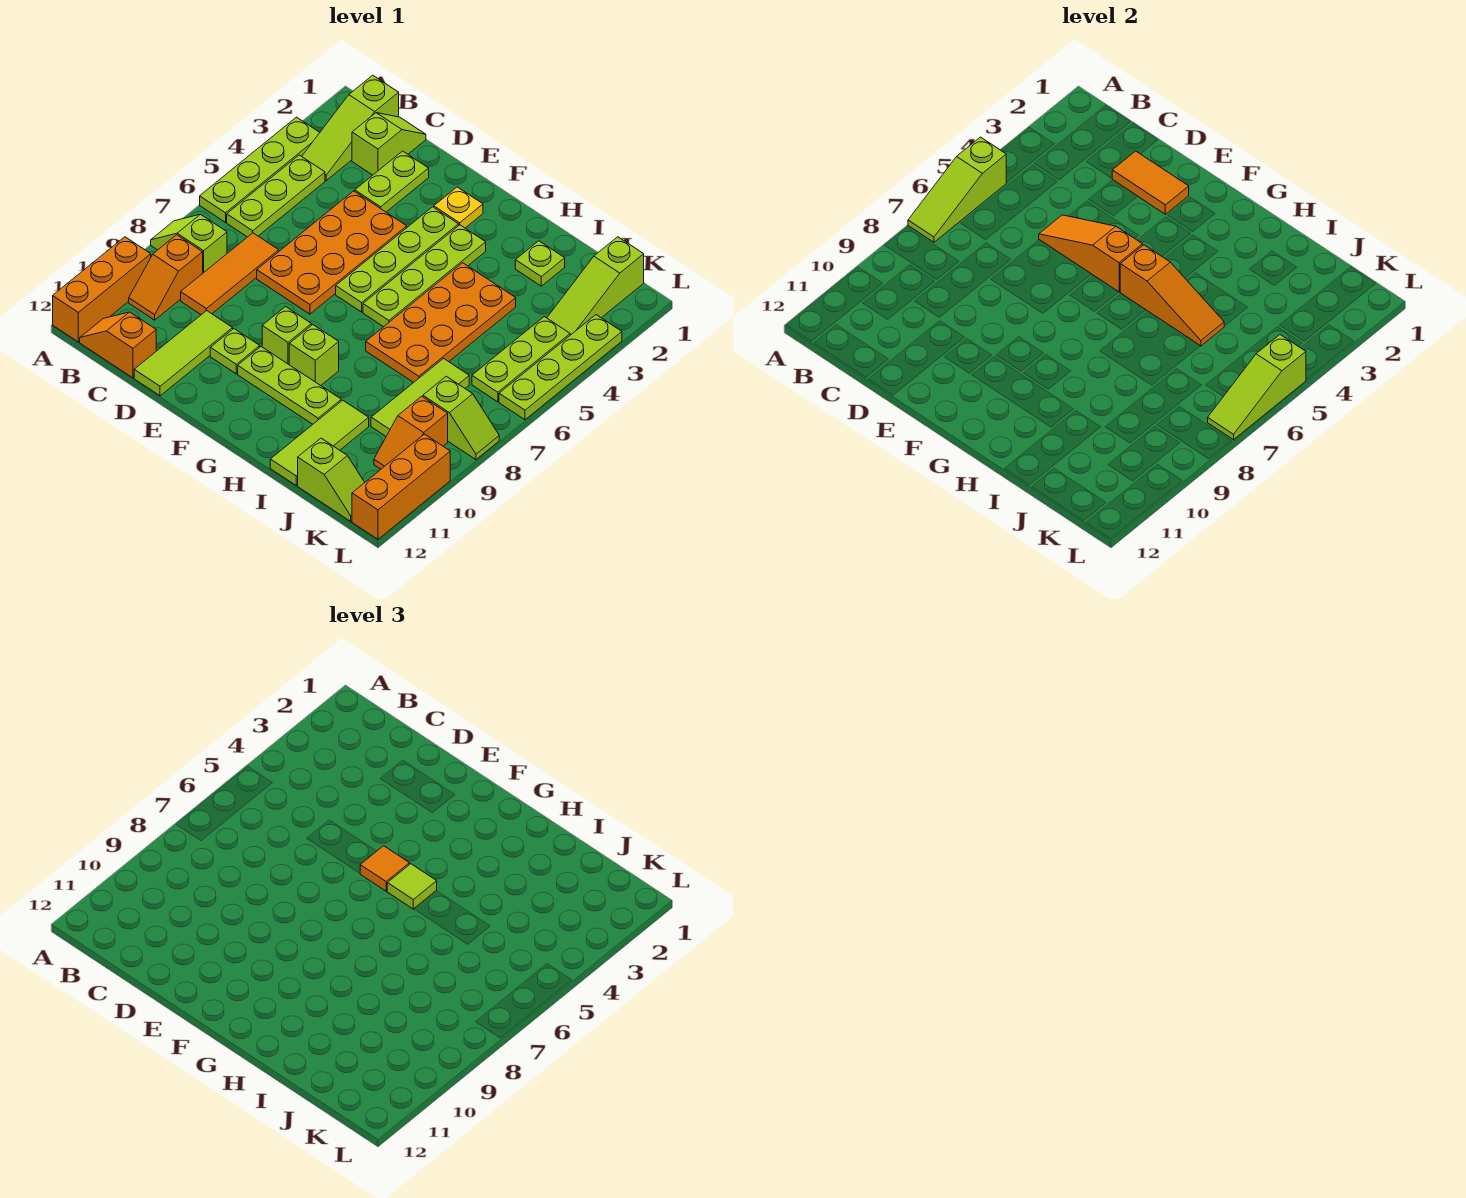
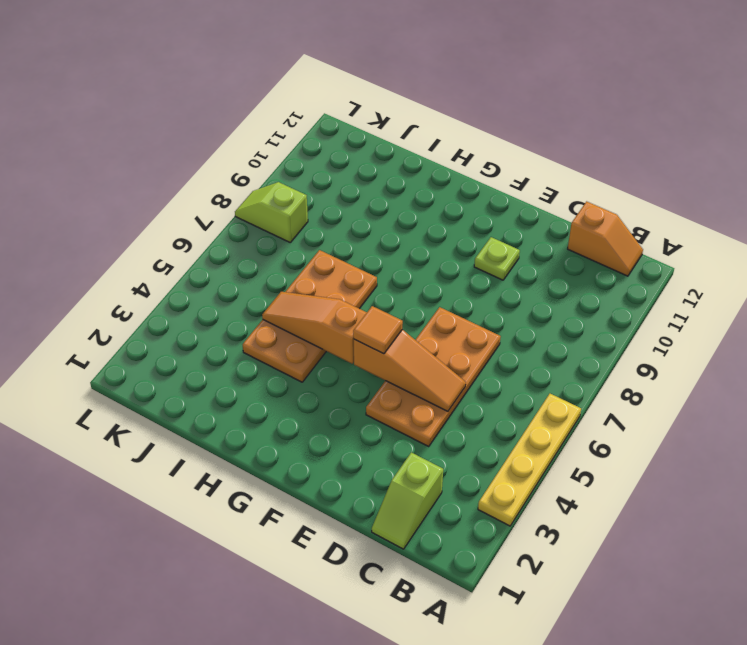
yellow plate A3:A6 level 1 -> lime plate A3:A6 level 1
none -> lime slope A8:B8 level 1 top B
none -> orange brick A10:A12 level 1
none -> lime slope B1:B3 level 1 top 1
none -> lime plate B4:B6 level 1

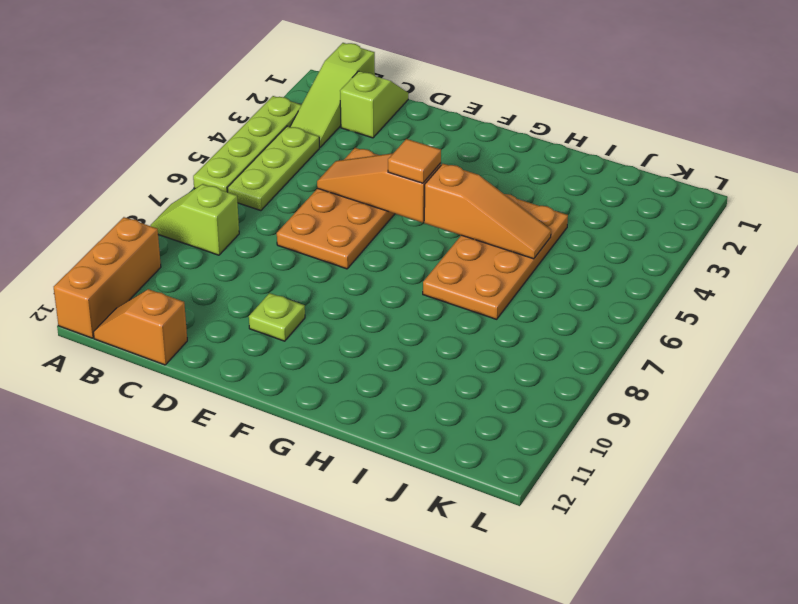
none -> orange slope B9:B10 level 1 top 9
none -> orange tile C7:C9 level 1
none -> lime plate D2:D3 level 1
none -> lime tile D10:D12 level 1

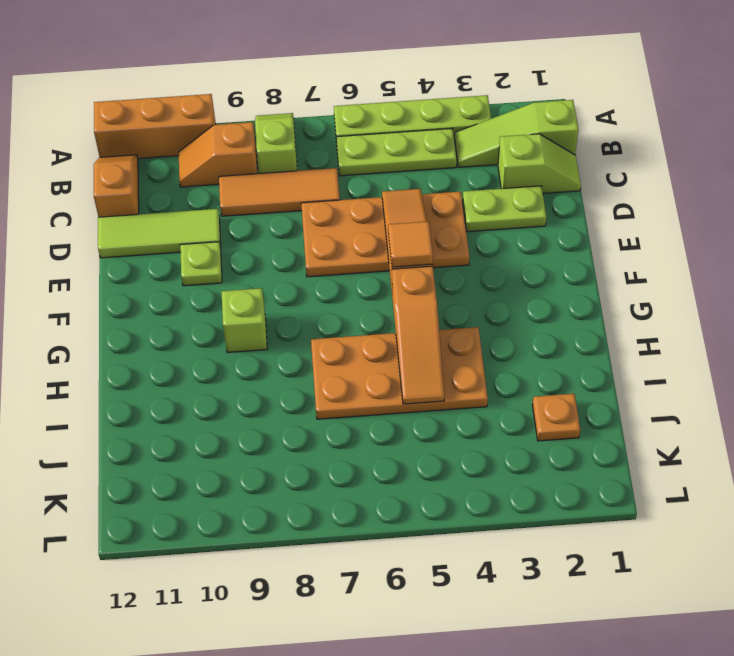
orange plate J2 level 1 -> none
none -> yellow plate F2 level 1
none -> lime plate F3:F6 level 1
none -> lime brick F9 level 1
none -> lime plate F10:H10 level 1

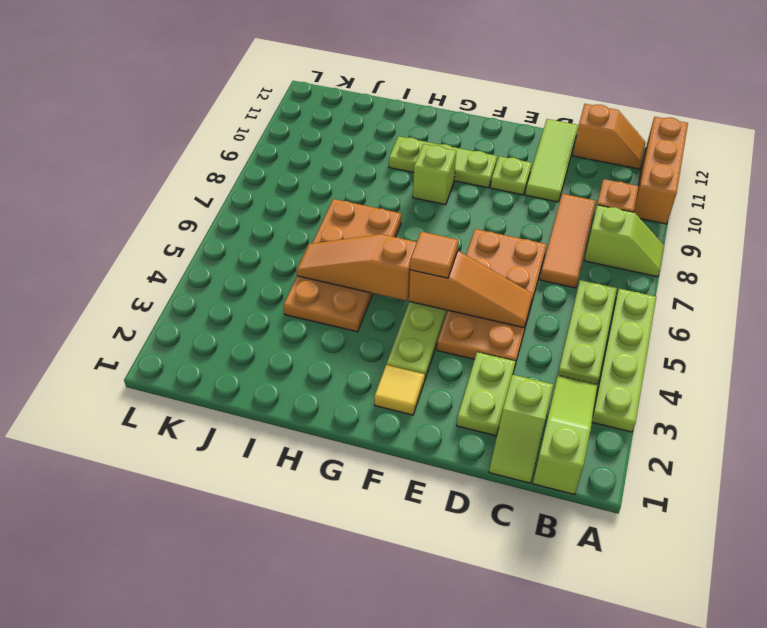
yellow tile F2 level 1 -> yellow plate F2 level 1
none -> lime brick F9 level 1
none -> lime plate G3:G6 level 1
none -> lime plate I2 level 1
none -> lime tile I10:I12 level 1

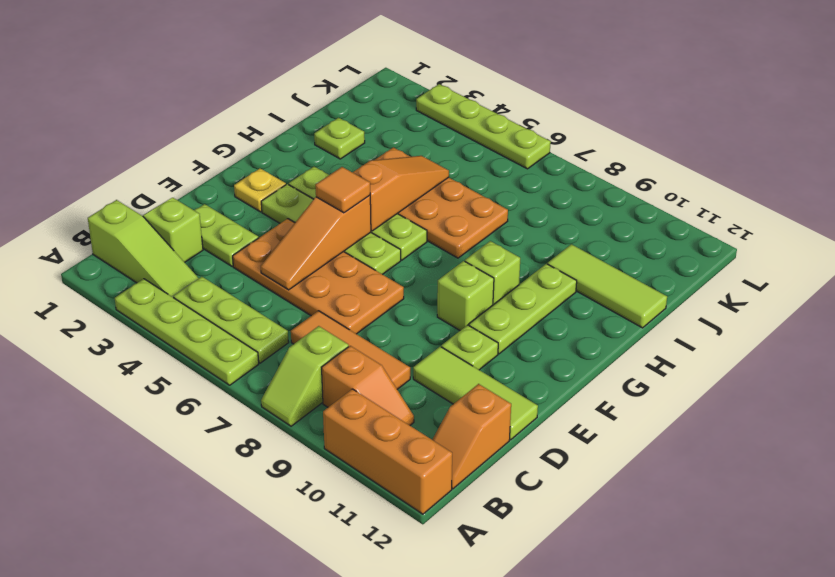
none -> lime tile J7:J9 level 1
none -> lime slope J12:K12 level 1 top J
none -> lime slope K1:K3 level 1 top 1
none -> lime plate K4:K6 level 1

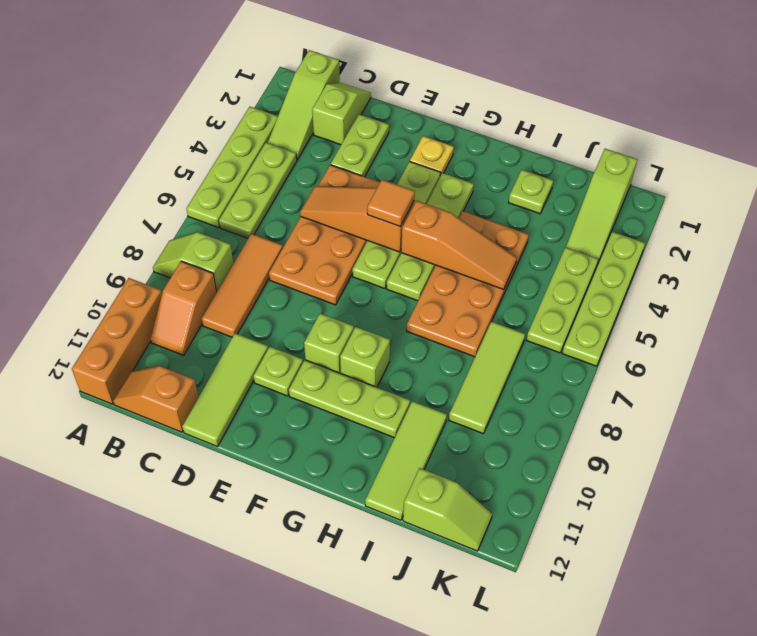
none -> lime slope K8:L8 level 1 top K
none -> orange slope K9:K10 level 1 top 9
none -> orange brick L10:L12 level 1
none -> lime slope A5:A7 level 2 top 5

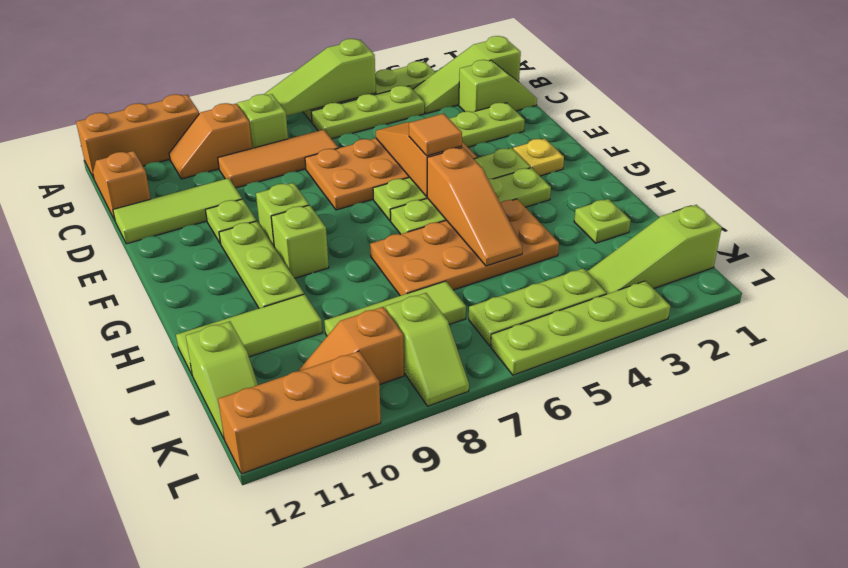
none -> orange tile D2:E2 level 2
none -> lime slope L5:L7 level 2 top 5
none -> lime tile G5 level 3

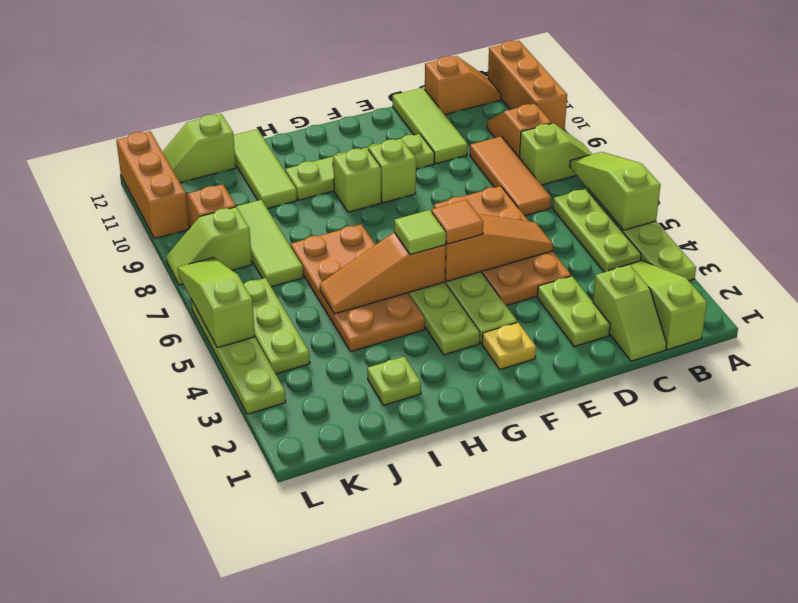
none -> lime slope K1:K3 level 1 top 1
none -> orange tile D2:E2 level 2

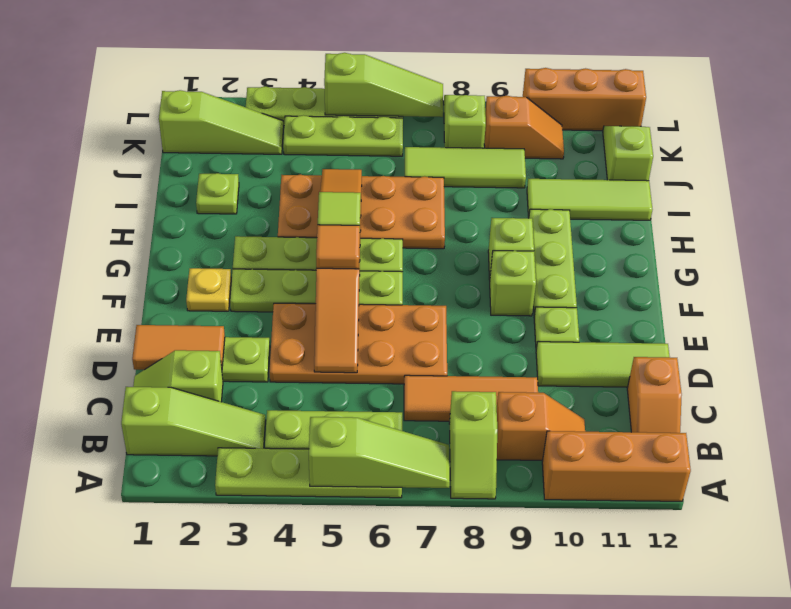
orange tile D1:D2 level 2 -> orange tile D2:E2 level 2

